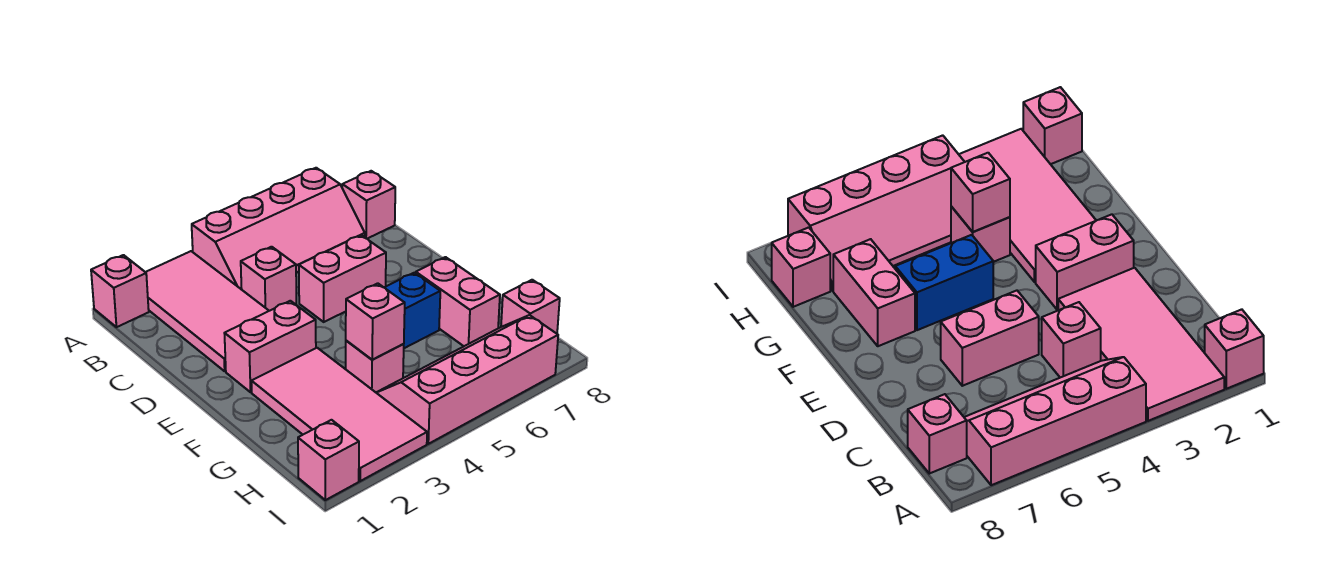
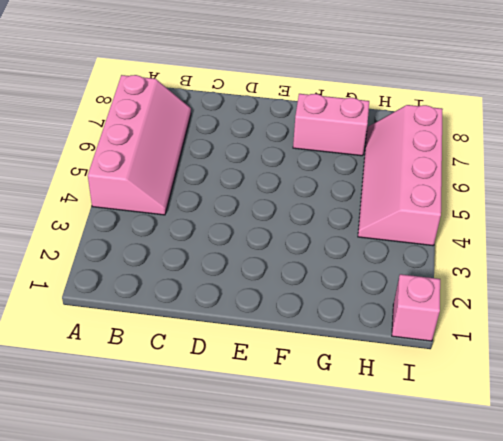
none -> pink brick A1 level 1
none -> pink tile A2:D3 level 1
none -> pink brick B8 level 1

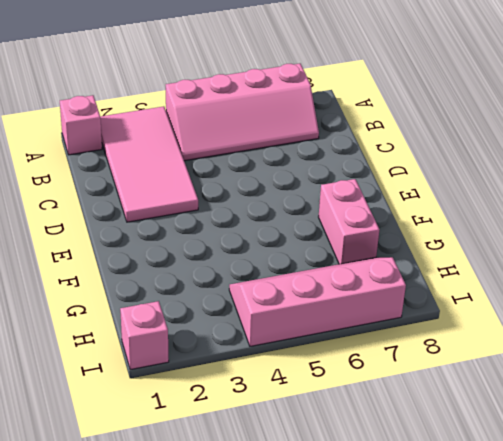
none -> pink brick B8 level 1
none -> pink brick C4 level 1
none -> pink brick D5:D6 level 1

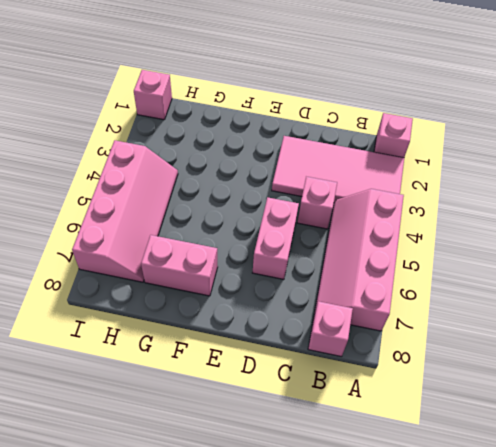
none -> pink brick E2:E3 level 1
none -> pink tile F2:I3 level 1
none -> blue brick F5:F6 level 1

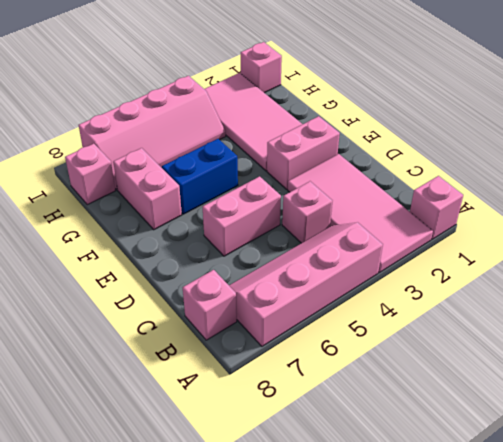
none -> pink brick G4 level 1
none -> pink brick G4 level 2

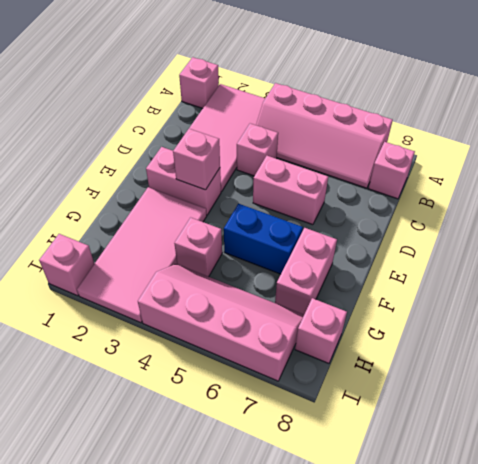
pink brick E3 level 2 -> pink brick G4 level 2

